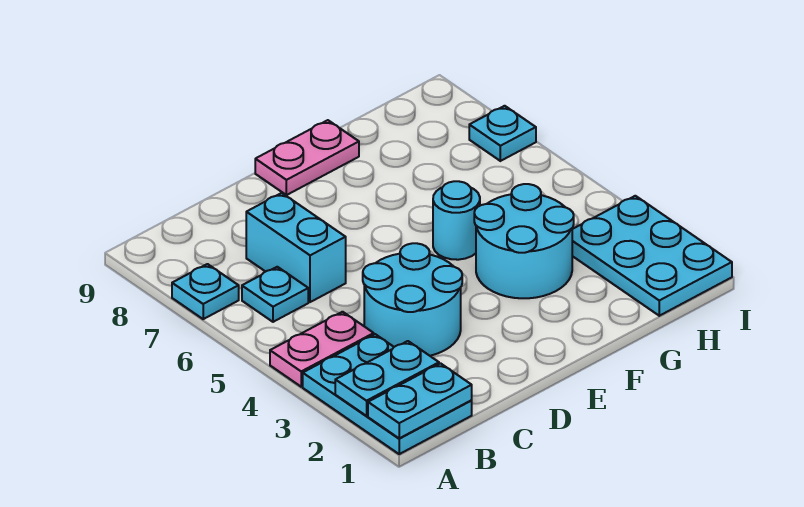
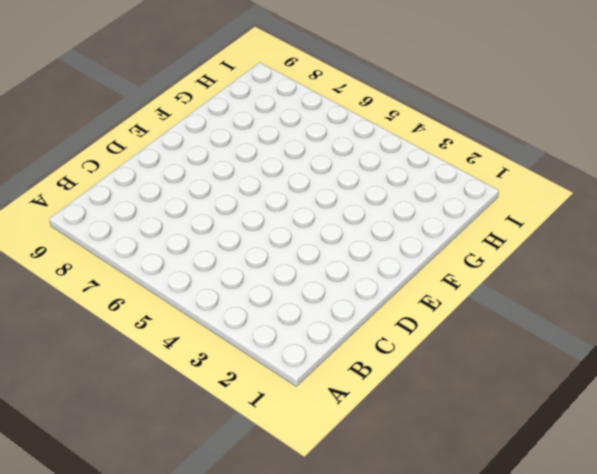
none -> cyan plate A1:B3 level 1
none -> pink plate A4:B4 level 1
none -> cyan plate A7 level 1

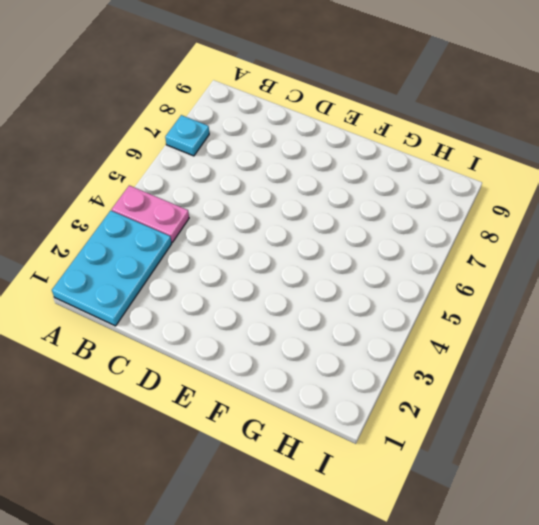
none -> cyan plate B6 level 1
none -> cyan round brick C3:D4 level 1
none -> cyan brick C6:C7 level 1

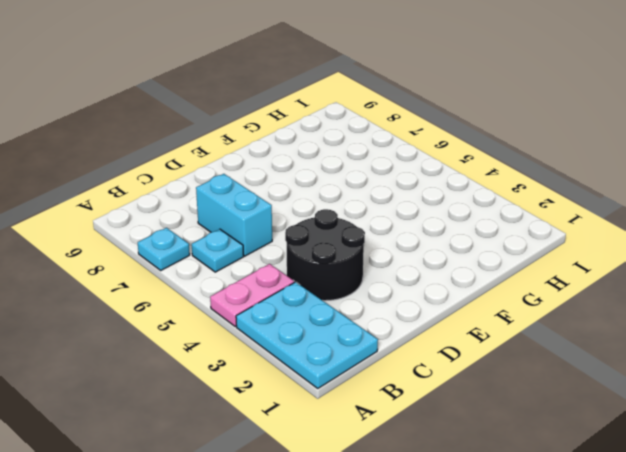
black round brick C3:D4 level 1 -> cyan round brick C3:D4 level 1
none -> pink plate E9:F9 level 1
none -> cyan round brick F3:G4 level 1
none -> cyan round brick F5 level 1

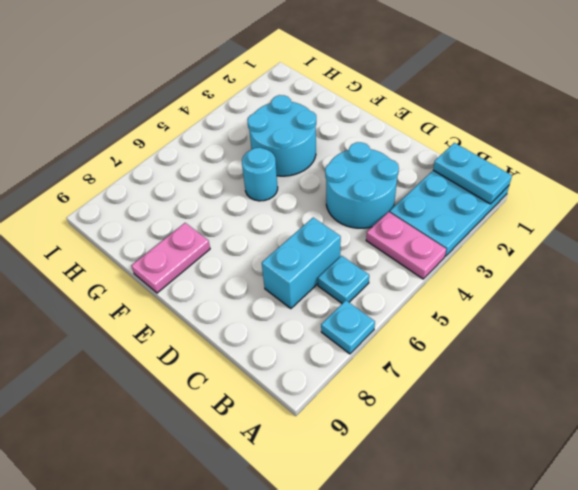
pink plate F8:F9 level 1 -> pink plate E9:F9 level 1
none -> cyan plate H1:I3 level 1
none -> cyan plate I7 level 1
none -> cyan plate A2:B2 level 2

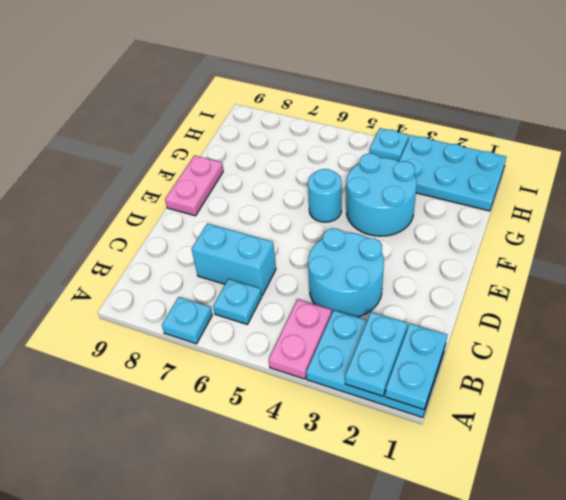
cyan plate I4 level 1 -> cyan plate I7 level 1

